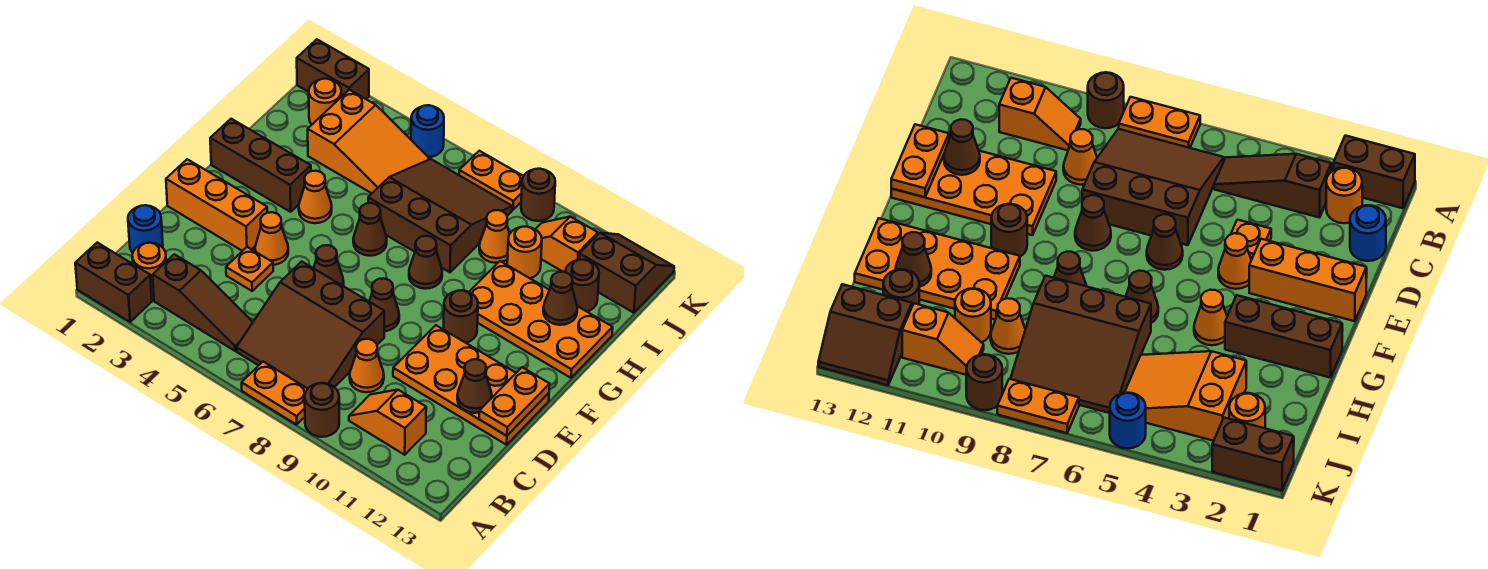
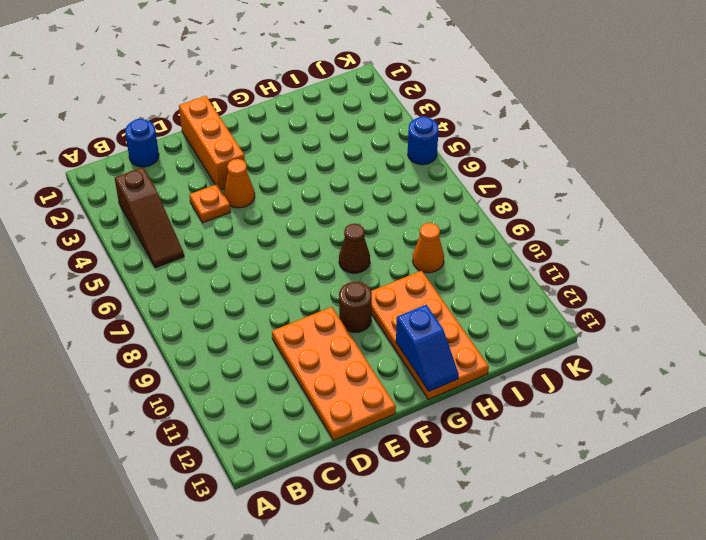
blue slope G12:G13 level 2 top 12 -> none
none -> brown brick A1:A2 level 1
none -> orange plate A7:A8 level 1
none -> brown round brick A9 level 1
none -> orange round brick B2 level 1

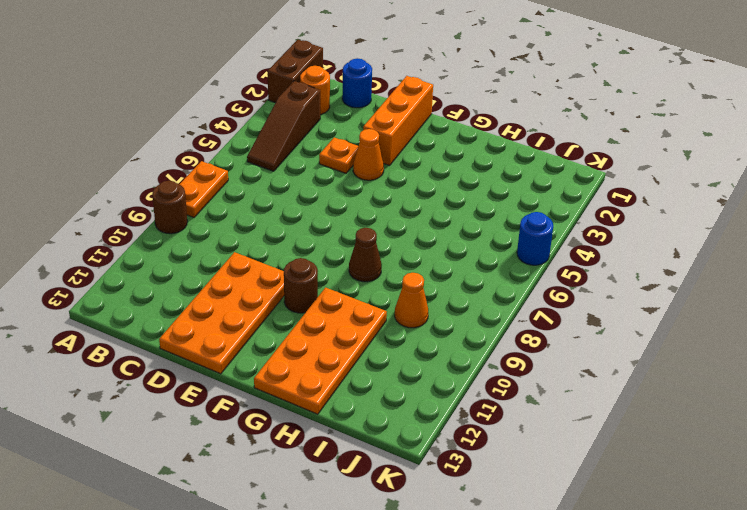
none -> brown slope B6:D8 level 1 top D
none -> orange slope B10:B11 level 1 top 11
none -> orange cone C9 level 1
none -> brown cone E6 level 1

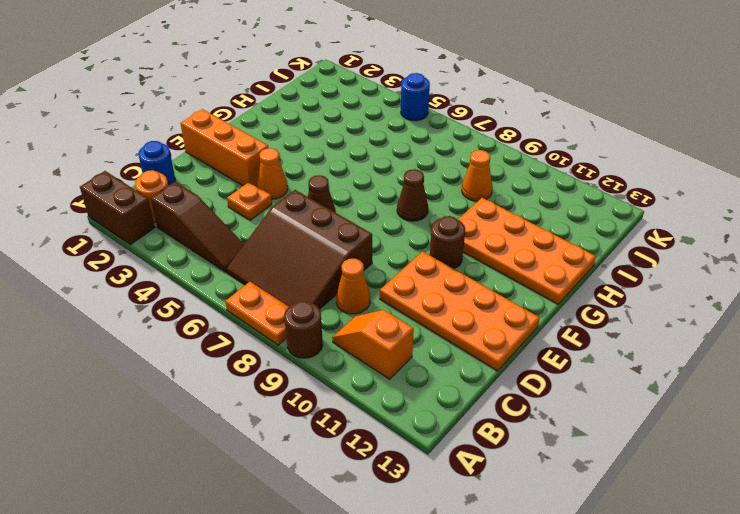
none -> brown cone E8 level 1
none -> brown brick G1:G3 level 1
none -> orange cone G4 level 1
none -> brown cone G6 level 1

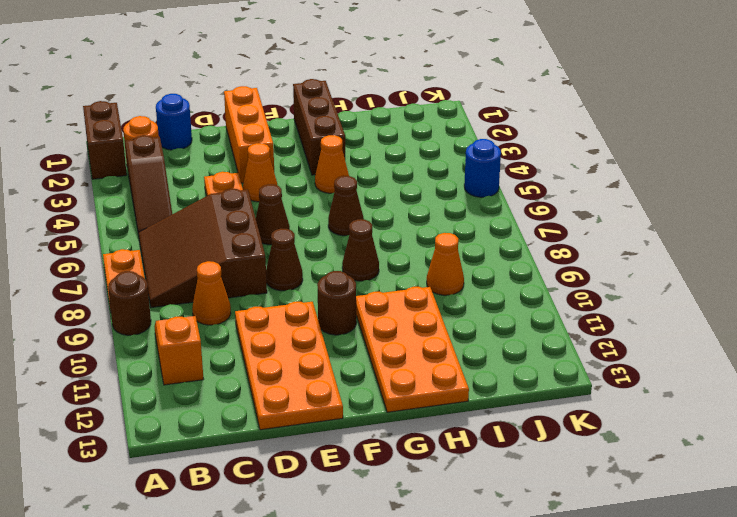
none -> brown slope H6:J8 level 1 top H
none -> orange slope I3:J5 level 1 top 3
none -> orange round brick I10 level 1
none -> brown round brick I12 level 1

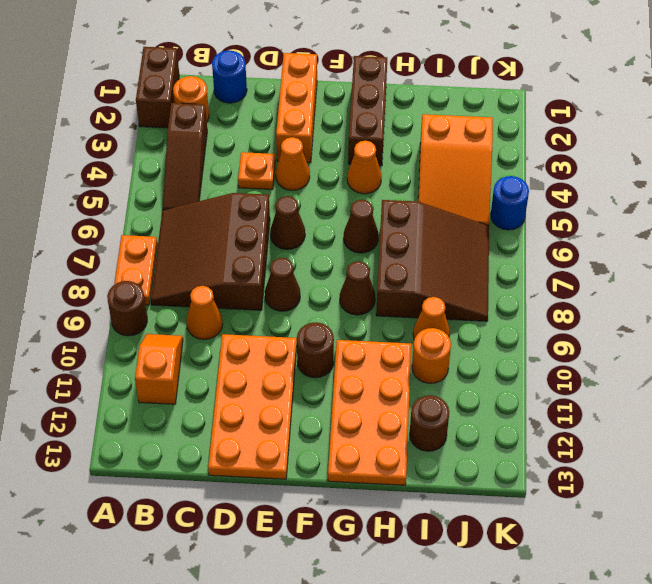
none -> orange round brick J2 level 1
none -> orange slope J10:J11 level 1 top 11
none -> brown slope J12:K13 level 1 top J
none -> brown brick K1:K2 level 1

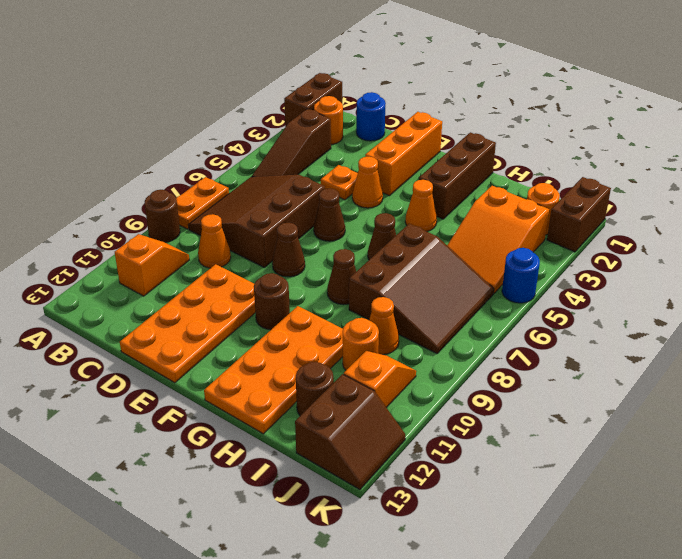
none -> orange plate K7:K8 level 1
none -> brown round brick K9 level 1
none -> brown cone D12 level 2
none -> orange plate D13:E13 level 2

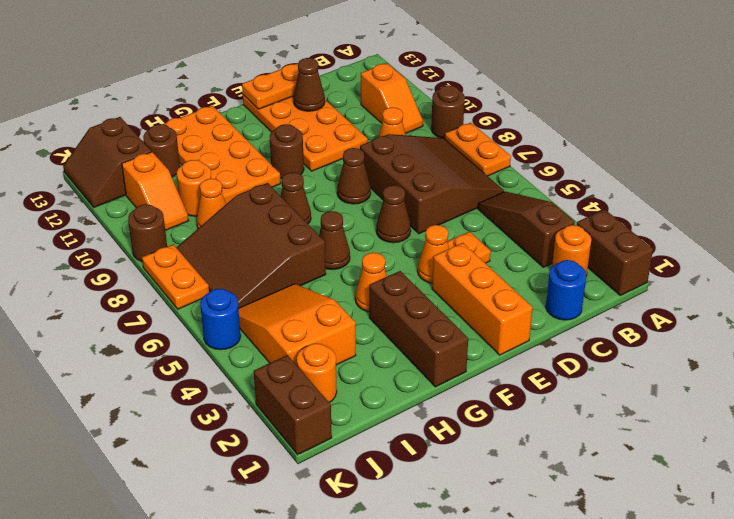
none -> brown cone H12 level 2

